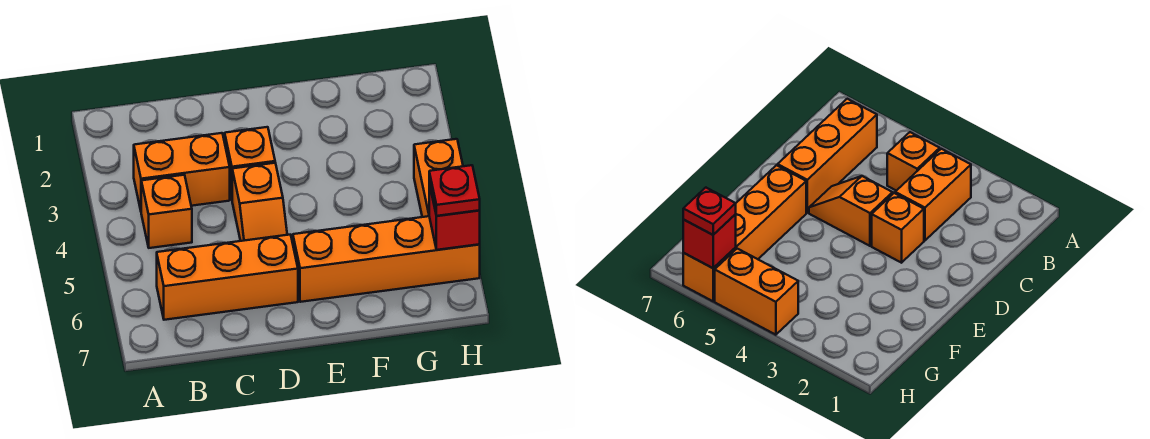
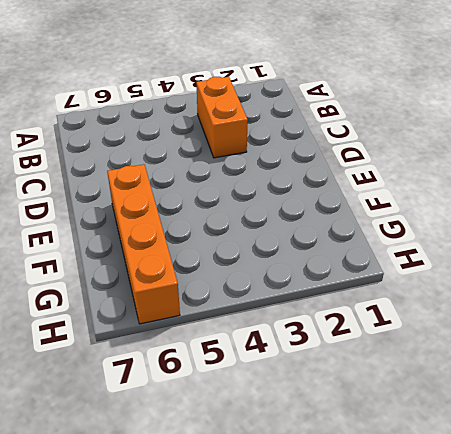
none -> orange brick B4 level 1
none -> orange brick B6:D6 level 1

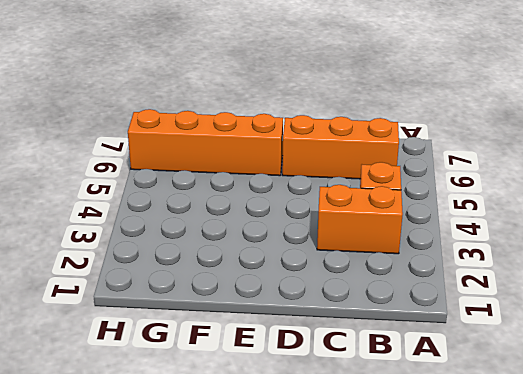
none -> orange brick D3 level 1
none -> orange slope D4:D5 level 1 top 4

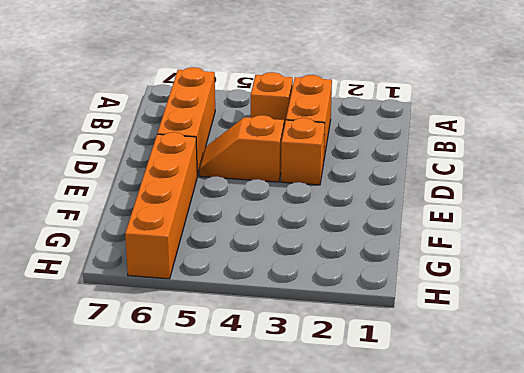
none -> orange brick H4:H5 level 1
none -> red brick H6 level 2

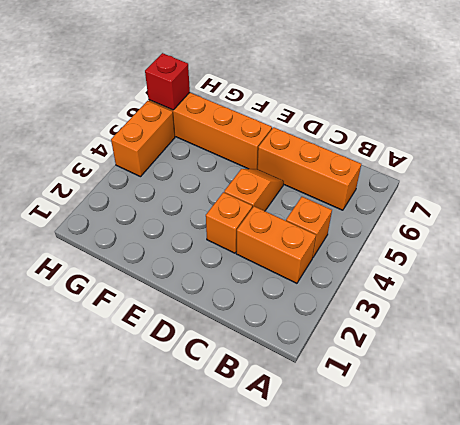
none -> red plate H6 level 3

